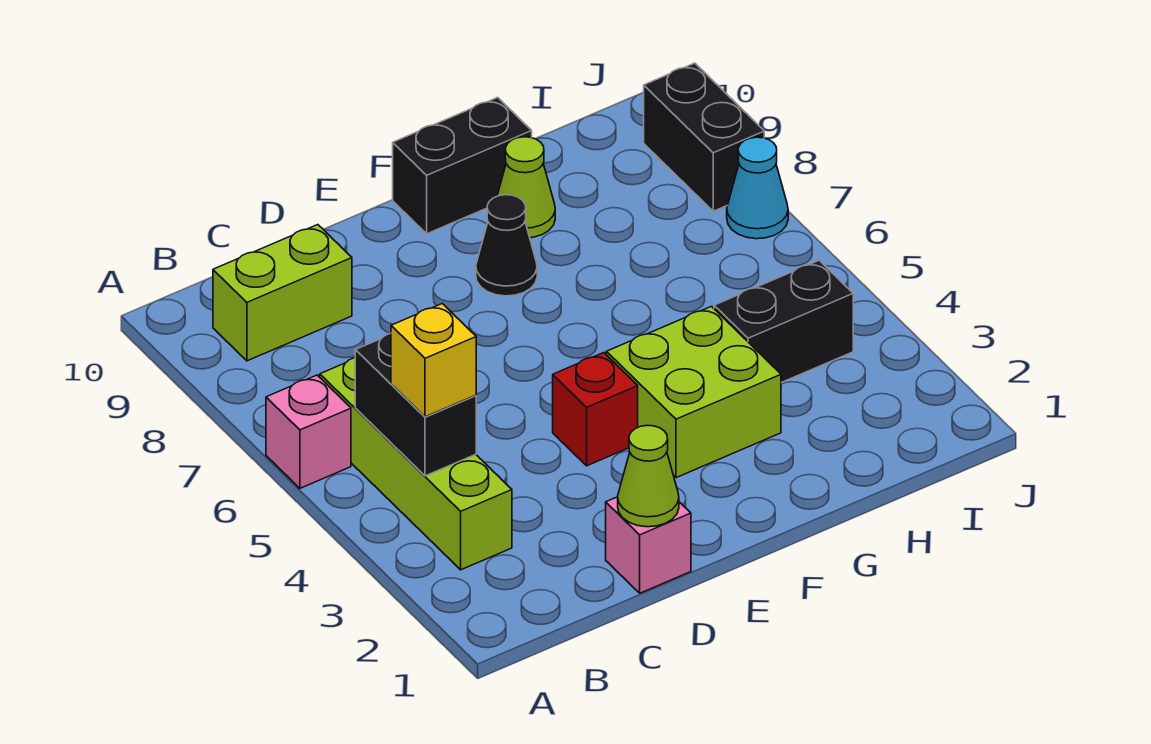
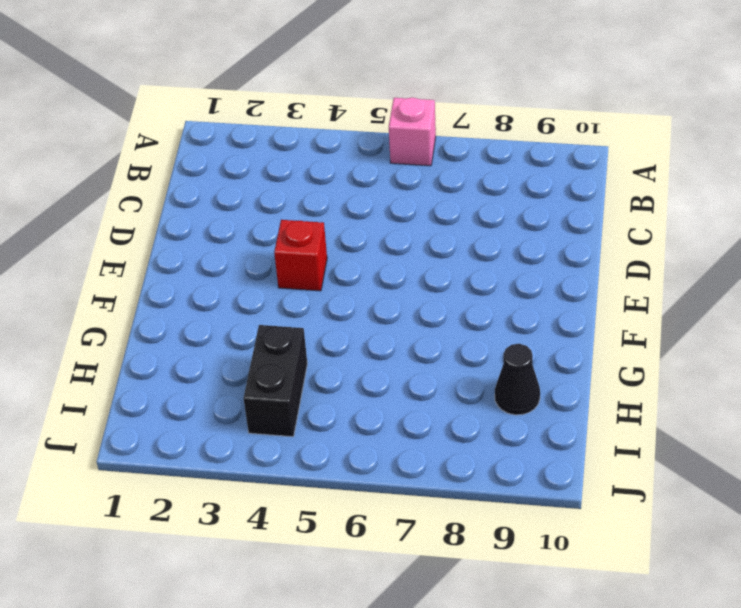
black cone H9 level 1 -> black cone F8 level 1
none -> lime brick B3:B6 level 1
none -> lime brick B9:C9 level 1
none -> pink brick D1 level 1

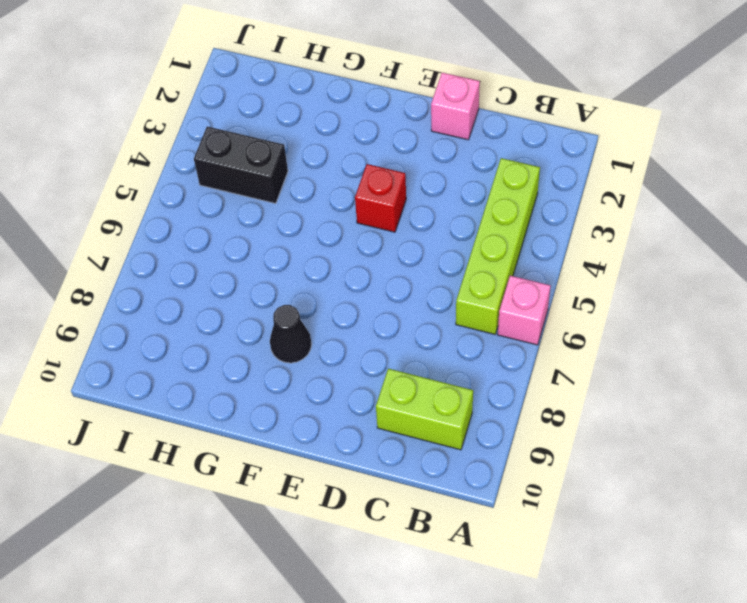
none -> lime brick F3:G4 level 1
none -> black brick F10:G10 level 1
none -> lime cone G9 level 1

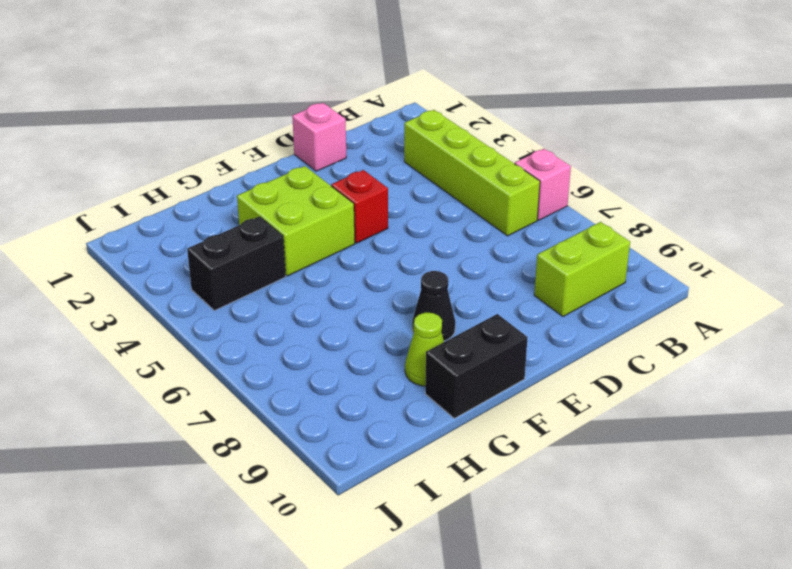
none -> cyan cone J7 level 1
none -> black brick J8:J9 level 1
none -> black brick B4:B5 level 2

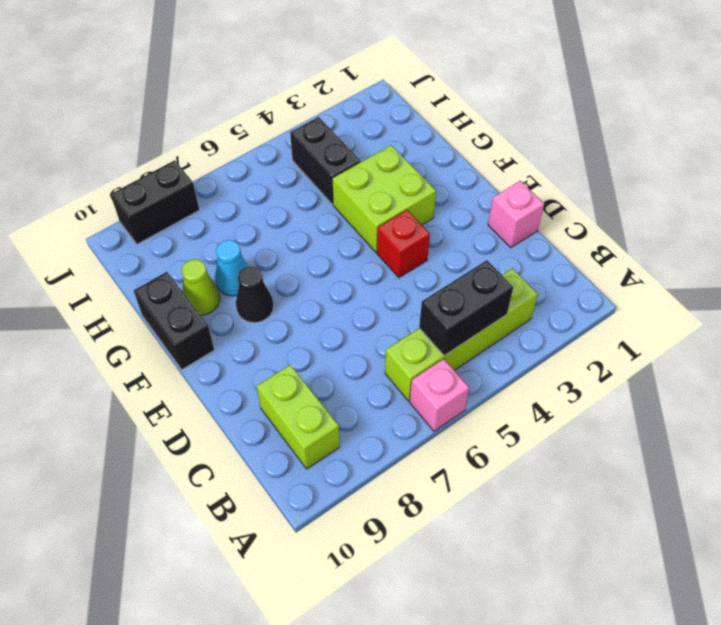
cyan cone G8 level 1 -> cyan cone J7 level 1
none -> lime cone D1 level 2
none -> yellow brick B4 level 3

